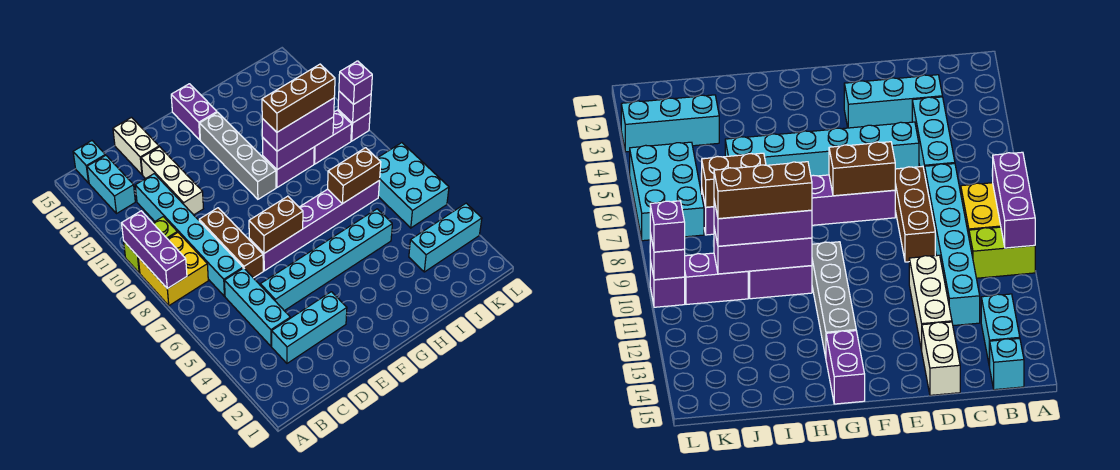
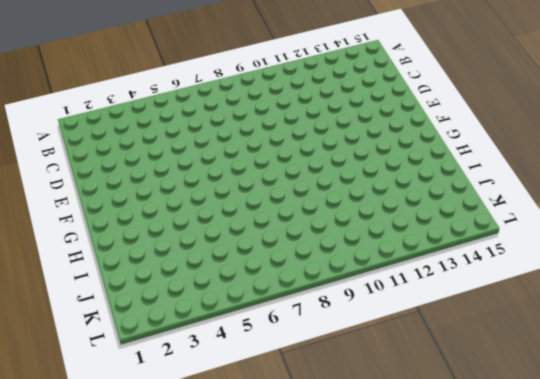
none -> yellow brick A8:B9 level 1
none -> lime brick A10:B10 level 1
none -> cyan brick B13:B14 level 1

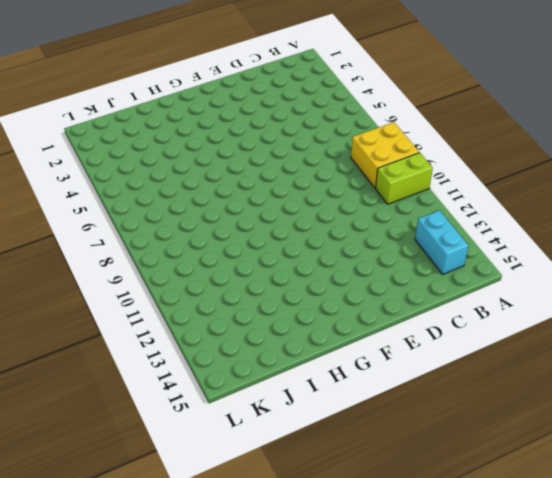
none -> cyan brick B15 level 1
none -> cyan brick C3:E3 level 1
none -> cyan brick C4:C6 level 1

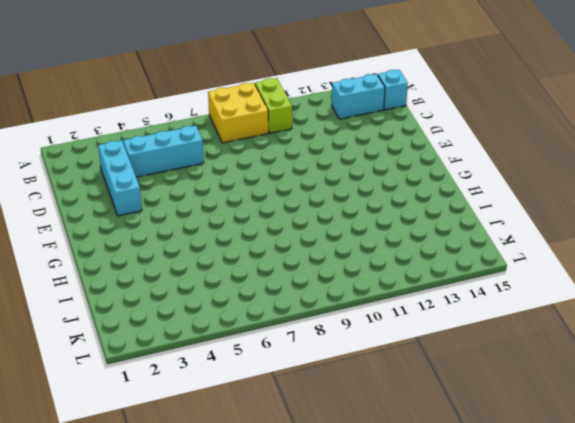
none -> cyan brick C7:C12 level 1
none -> cyan brick D5:I5 level 1
none -> brown brick D7:D9 level 1

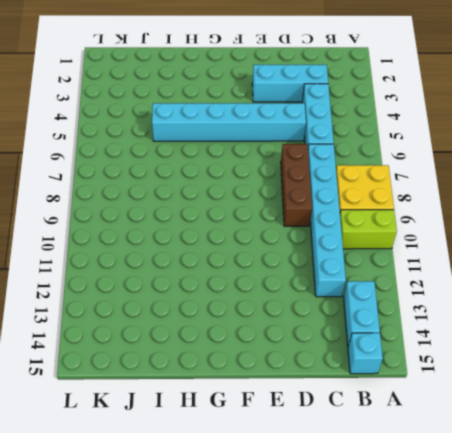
none -> white brick D11:D13 level 1
none -> white brick D14:D15 level 1
none -> purple brick E7:J7 level 1

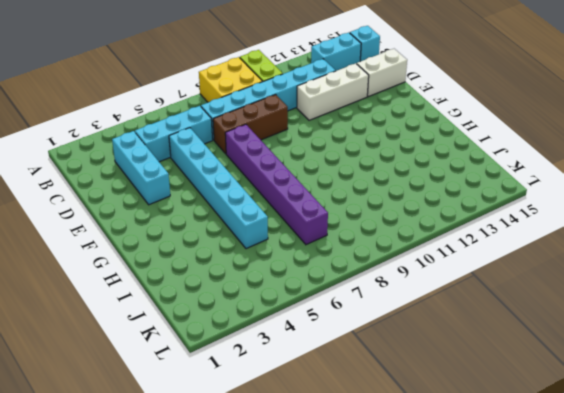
none -> grey brick G10:G13 level 1
none -> purple brick G14:G15 level 1
none -> purple brick H10:I10 level 1

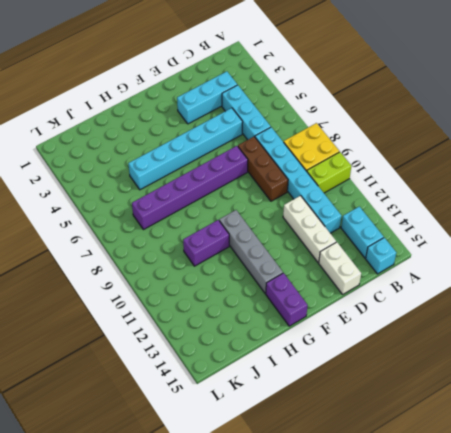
none -> cyan brick J3:L3 level 1
none -> purple brick J10:K10 level 1
none -> cyan brick K5:L7 level 1

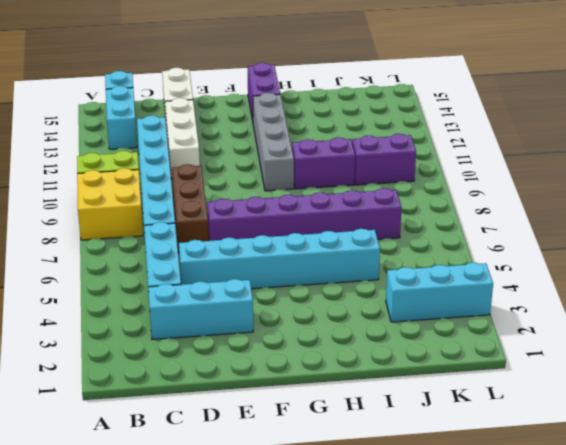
none -> cyan brick K5:L7 level 1
none -> purple brick L10 level 1
none -> purple brick A8:A10 level 2

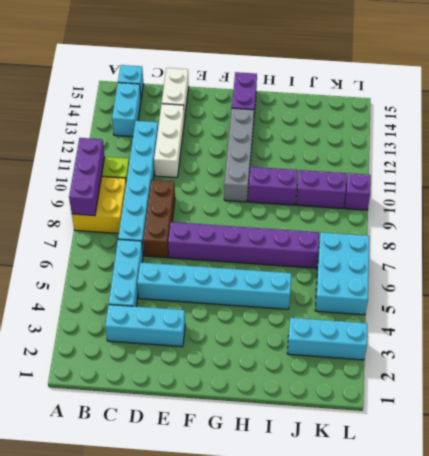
none -> brown brick E7:F7 level 2
none -> purple brick H10:J10 level 2
none -> brown brick I7:J7 level 2

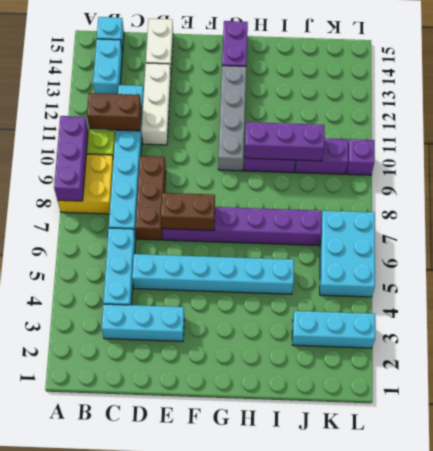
brown brick B11:C11 level 2 -> brown brick I7:J7 level 2
none -> purple brick L10 level 2
none -> purple brick H10:J10 level 3
none -> purple brick L10 level 3

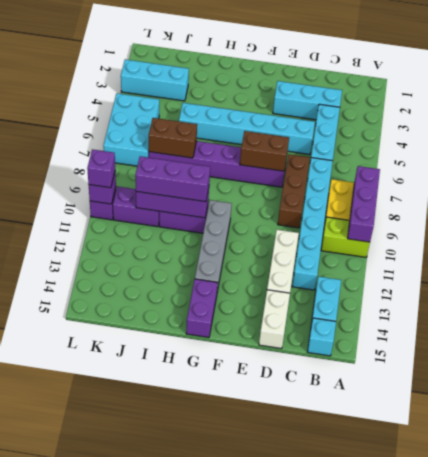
none -> brown brick H10:J10 level 4

